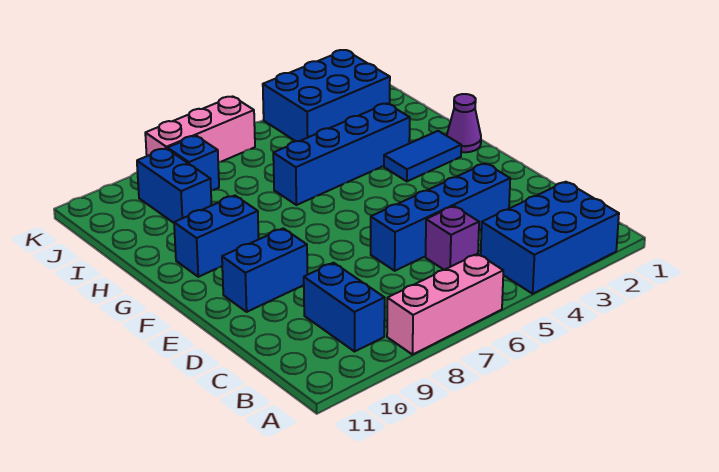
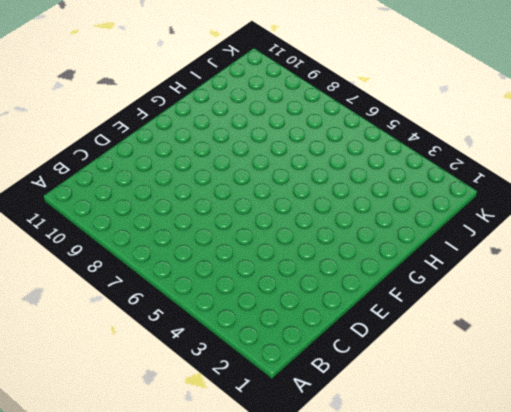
none -> blue brick A2:B4 level 1
none -> pink brick A6:A8 level 1
none -> blue brick B9:C9 level 1

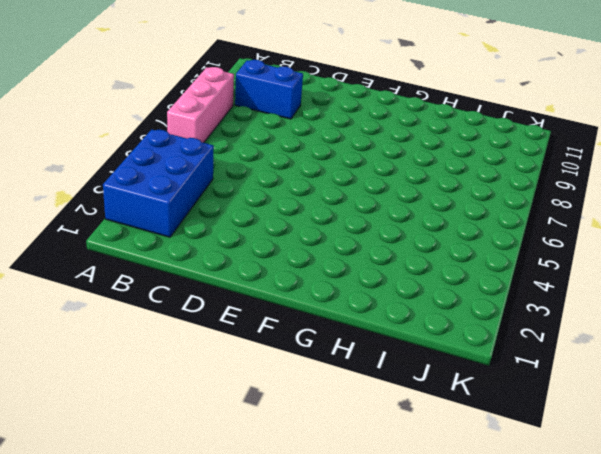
none -> purple brick C5 level 1
none -> blue brick D3:D6 level 1
none -> blue brick E9:E10 level 1

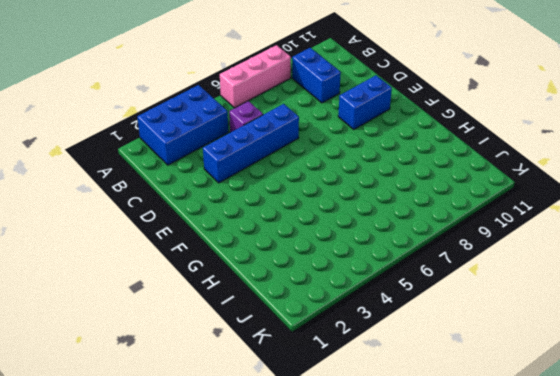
none -> purple cone G1 level 1
none -> blue tile G2:G3 level 1
none -> blue brick G9:G10 level 1

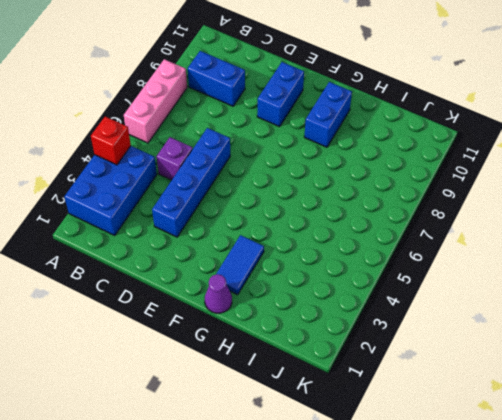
red brick A4 level 2 -> none
none -> blue brick H3:H6 level 1
none -> blue brick I9:J9 level 1
none -> blue brick J2:K4 level 1

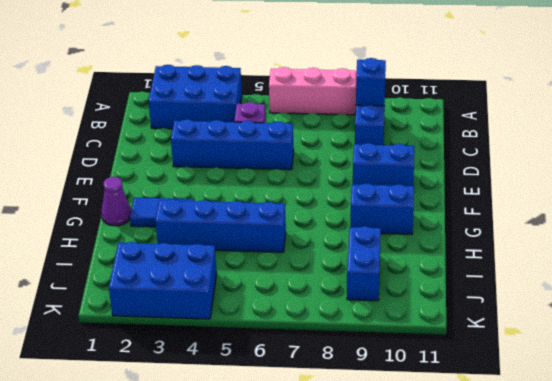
blue brick B9 level 2 -> blue brick J8 level 1
none -> pink brick K6:K8 level 1

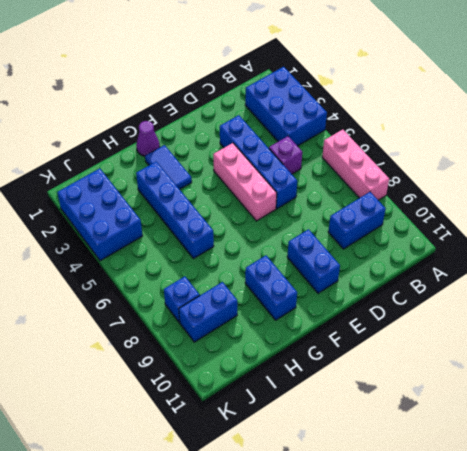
pink brick E4:E6 level 1 -> pink brick K6:K8 level 1

